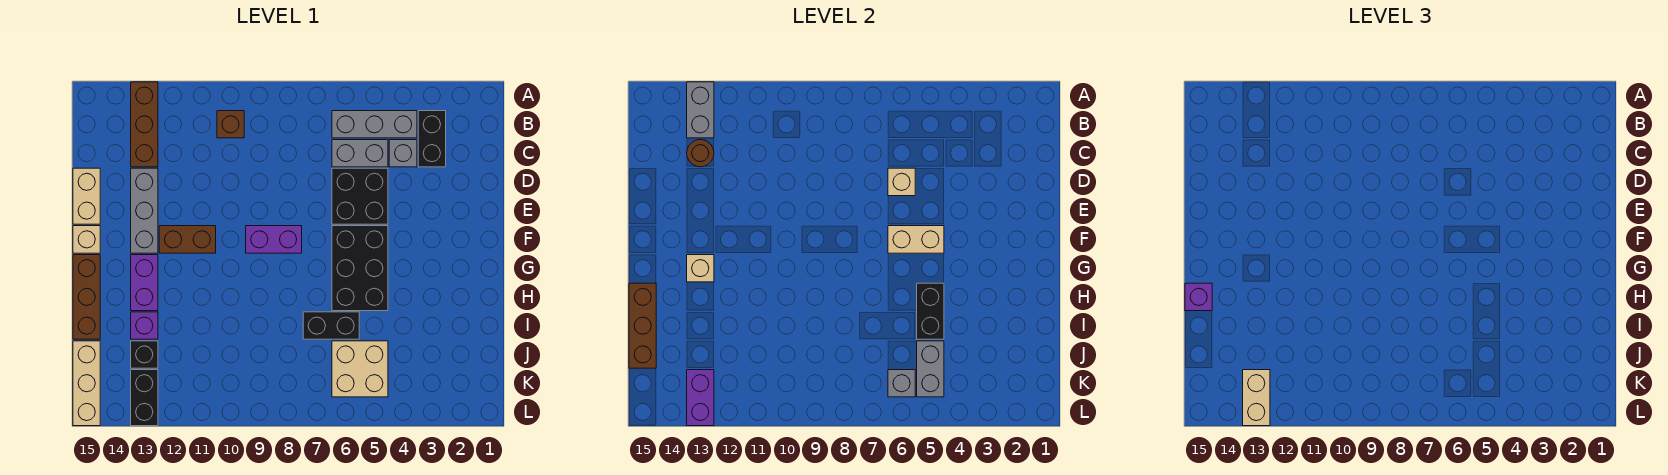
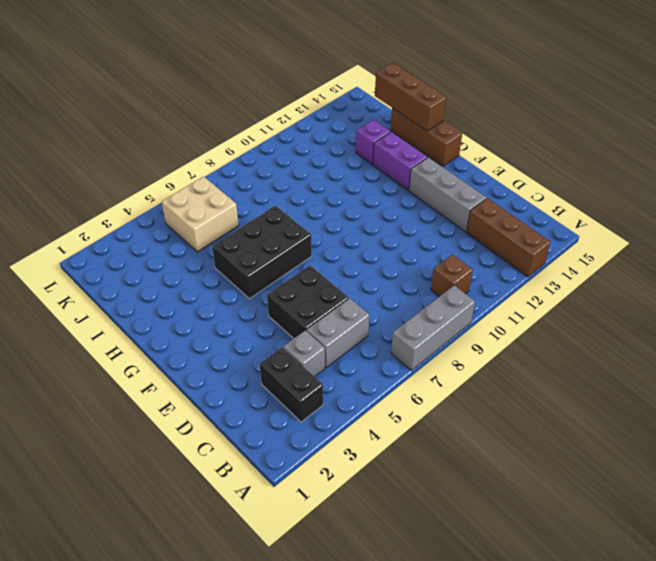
grey brick A7:A9 level 1 -> grey brick B4:B6 level 1
black brick G5:H7 level 1 -> black brick F5:H6 level 1
none -> tan brick D15:E15 level 1
none -> purple brick F8:F9 level 1
none -> brown brick F11:F12 level 1
none -> tan brick F15 level 1

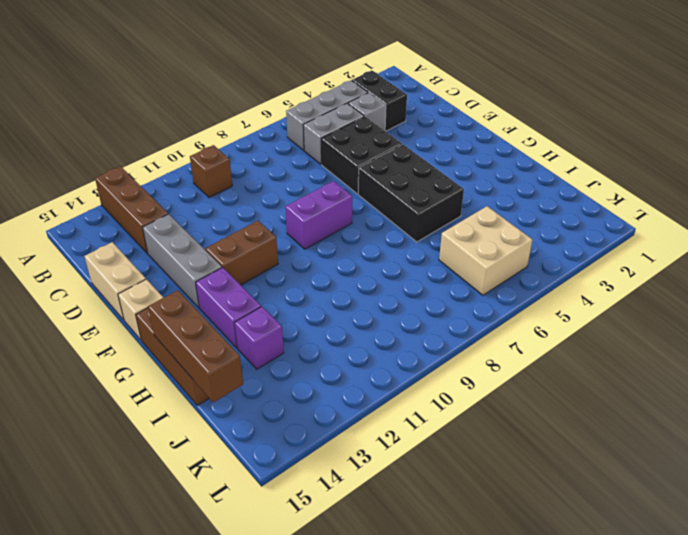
none -> black brick I6:I7 level 1
none -> black brick J13 level 1
none -> tan brick J15:L15 level 1
none -> black brick K13:L13 level 1

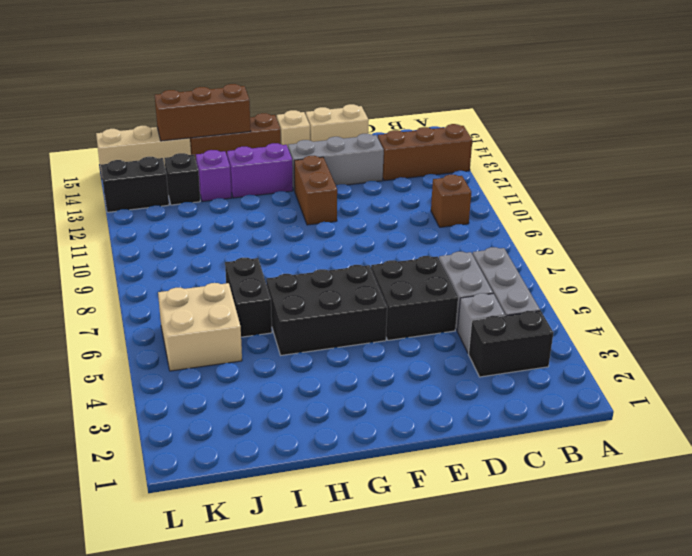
none -> purple brick F8:F9 level 1
none -> grey brick A13:B13 level 2
none -> brown round brick C13 level 2
none -> tan brick D6 level 2

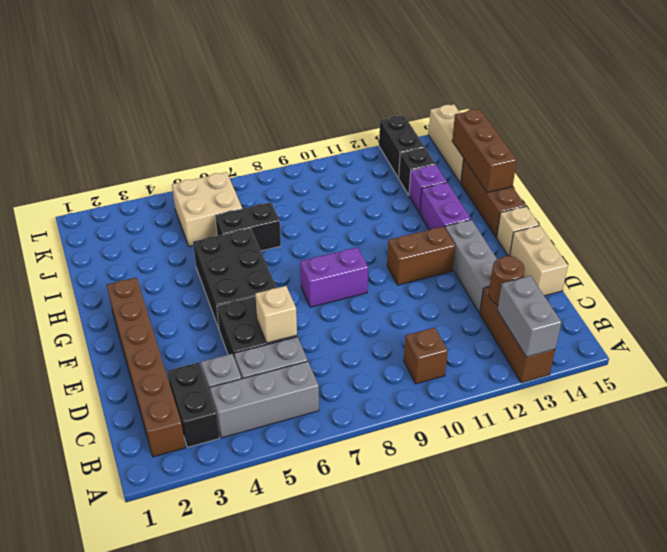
brown brick B2:G2 level 1 -> none
none -> tan brick F5:F6 level 2
none -> tan brick G13 level 2
none -> black brick H5:I5 level 2
none -> grey brick J5:K5 level 2

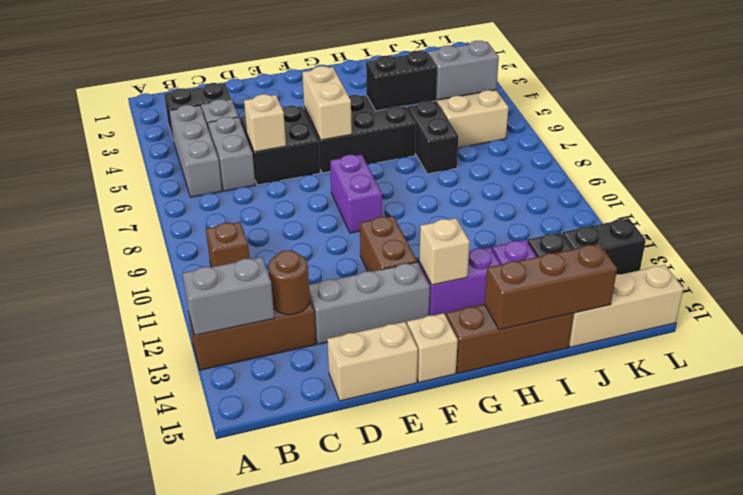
none -> grey brick K6 level 2
none -> purple brick K13:L13 level 2
none -> purple brick H15 level 3
none -> tan brick K13:L13 level 3

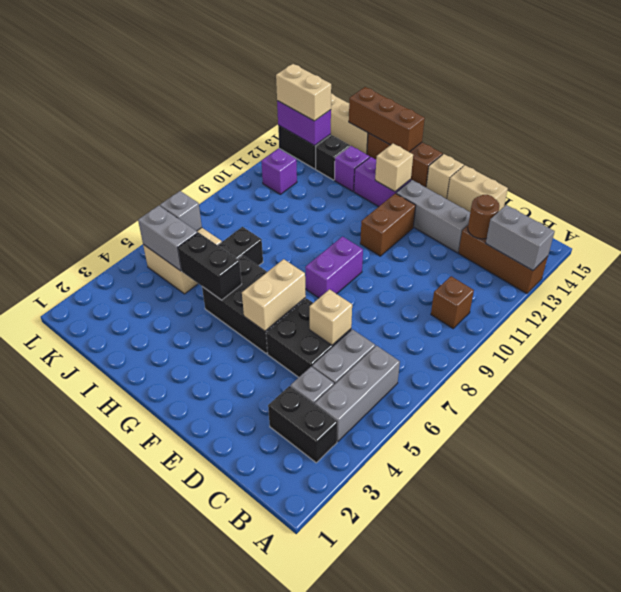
purple brick K11 level 1 -> purple brick H15 level 3

